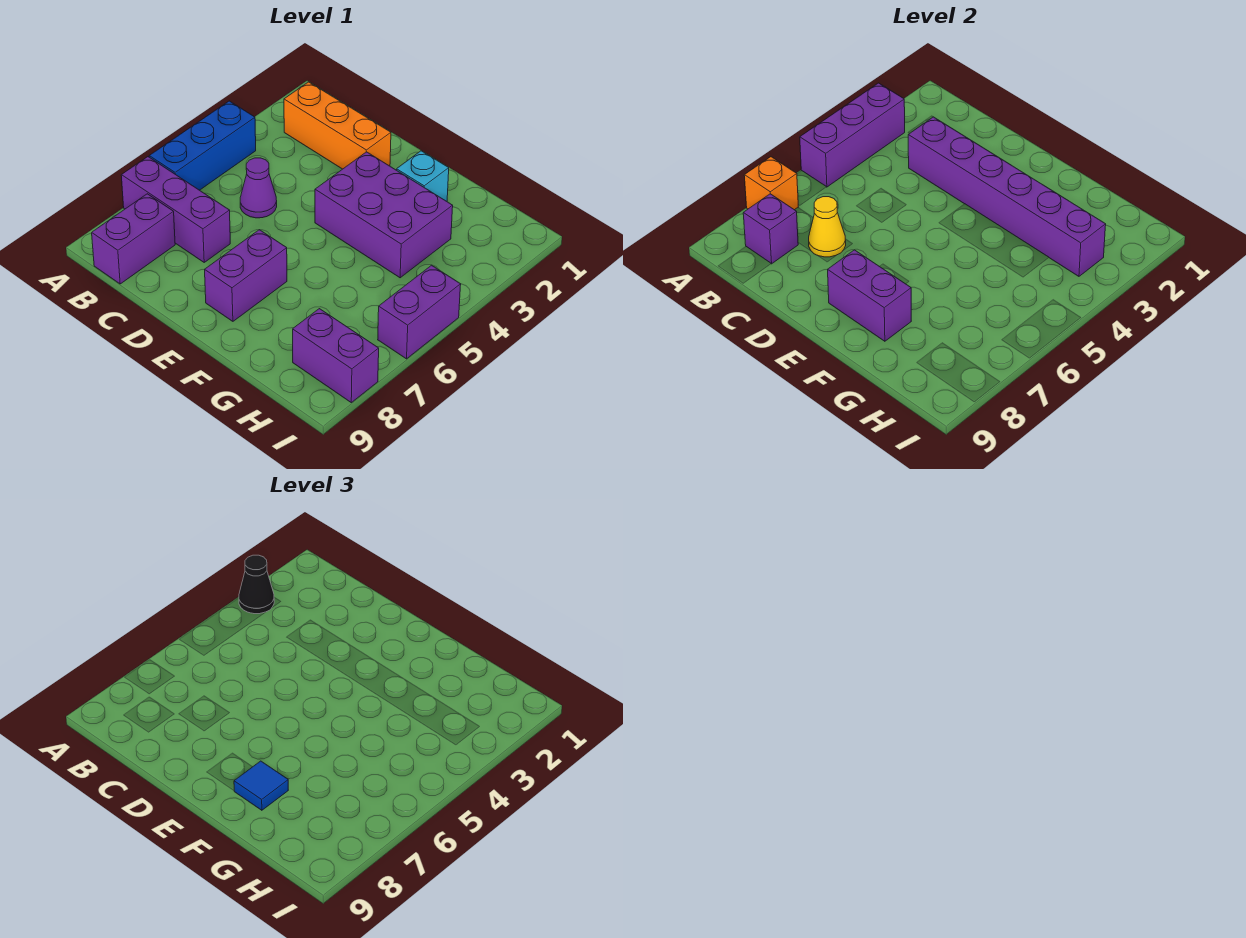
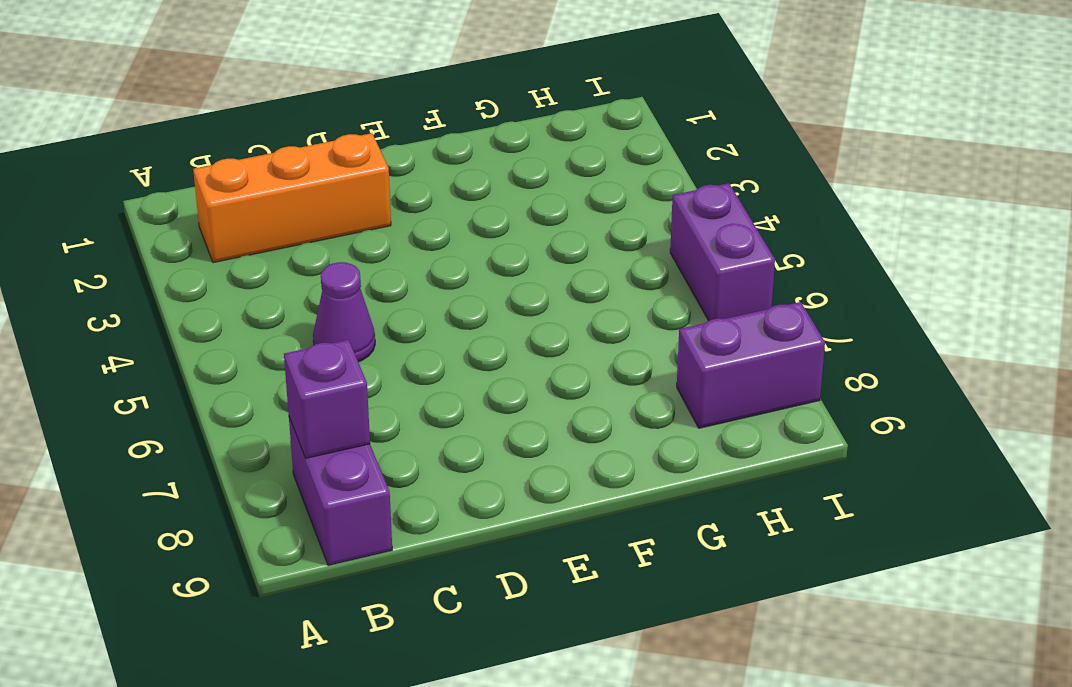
none -> blue brick A4:A6 level 1
none -> purple brick A7:C7 level 1
none -> purple brick E3:G4 level 1

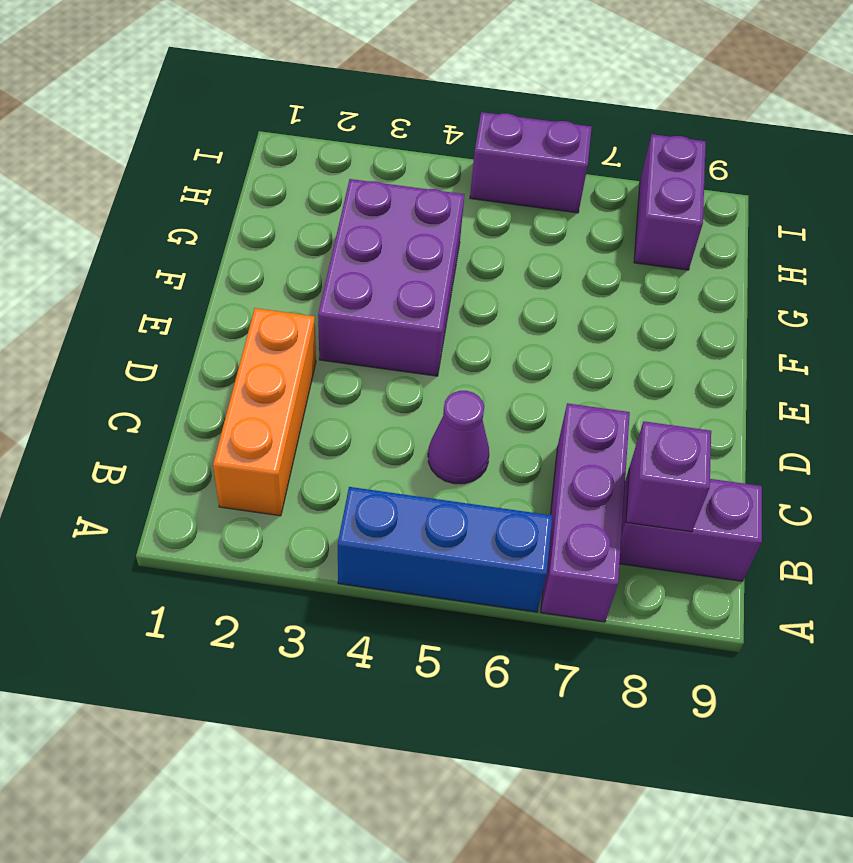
none -> purple brick E7:E8 level 1
none -> cyan brick F2 level 1
none -> purple brick A3:A5 level 2

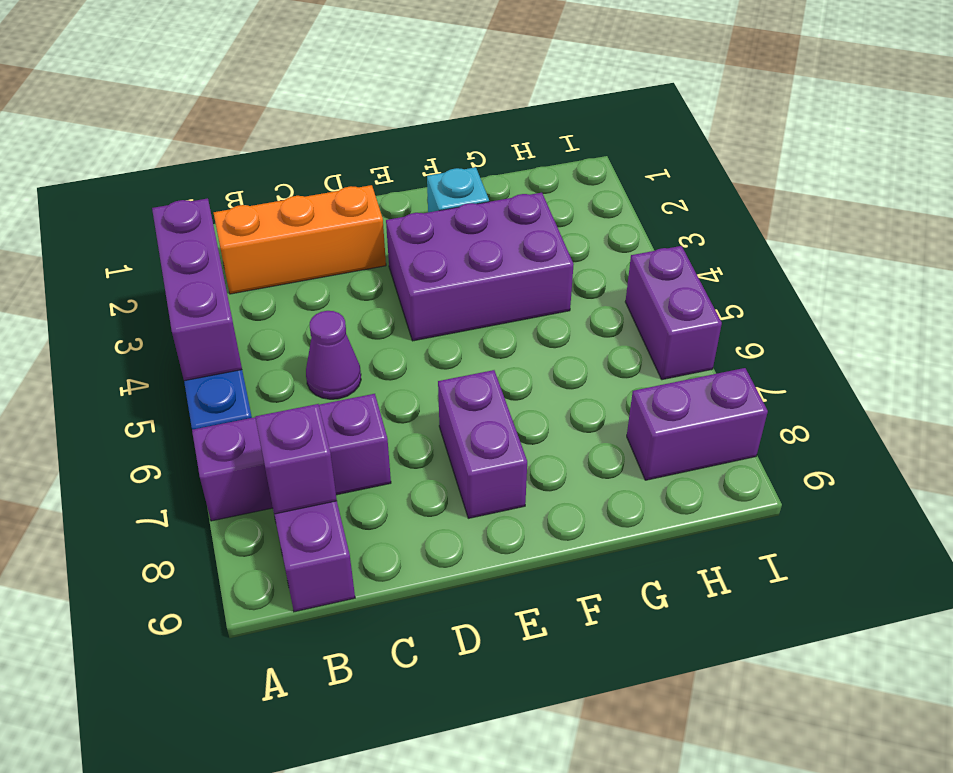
none -> orange brick A7 level 2
none -> purple brick C3:H3 level 2
none -> yellow cone C7 level 2

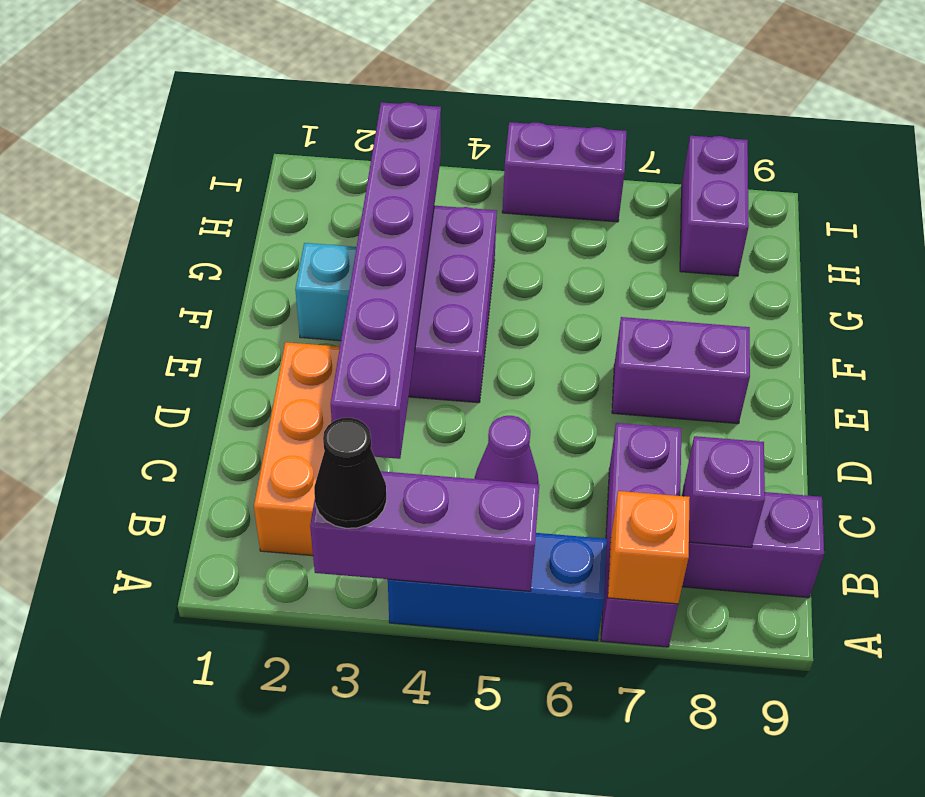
none -> yellow cone C7 level 2
none -> purple brick E8:F8 level 2
none -> blue tile F8 level 3

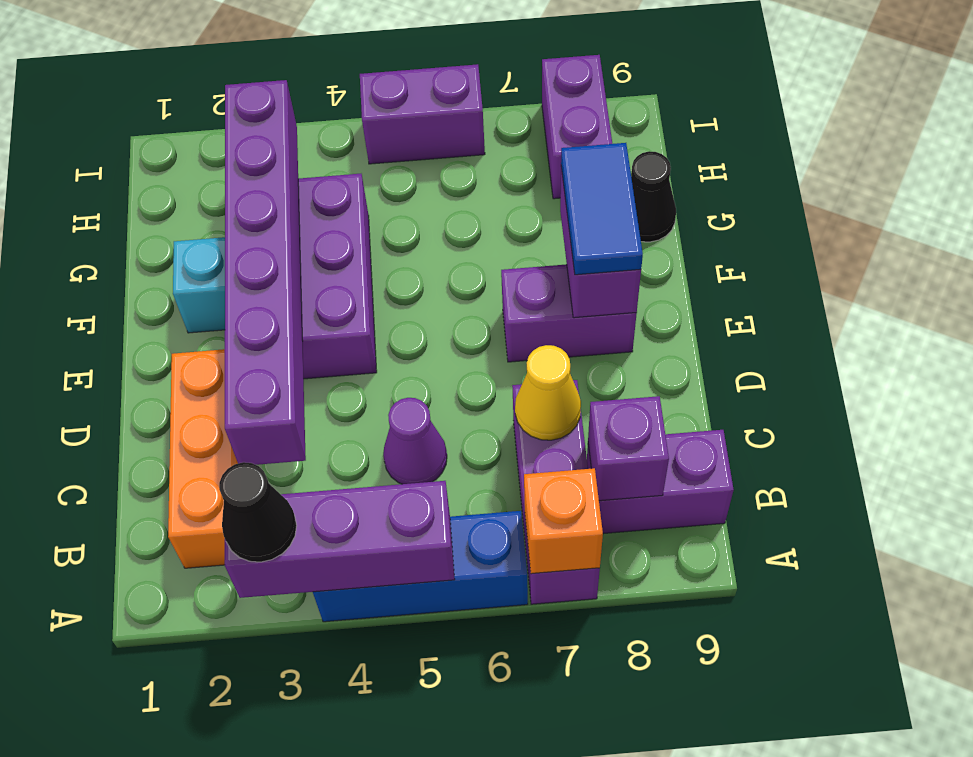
blue tile E8:F8 level 3 -> blue tile F8 level 3
black cone G9 level 1 -> none

